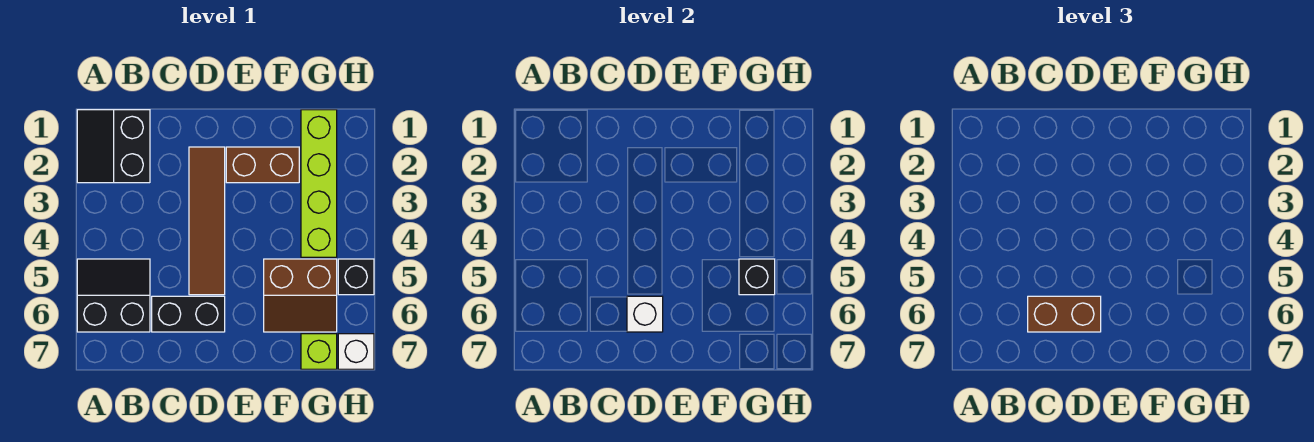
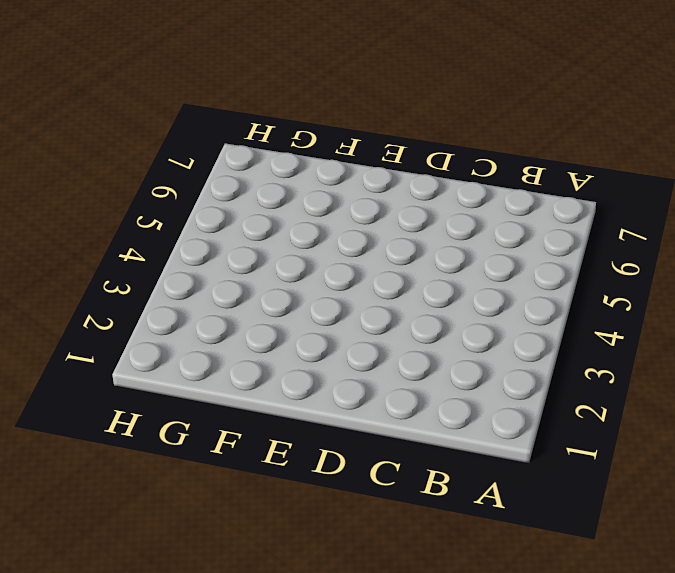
none -> black slope A1:B2 level 1 top B
none -> black slope A5:B6 level 1 top 6
none -> black brick C6:D6 level 1

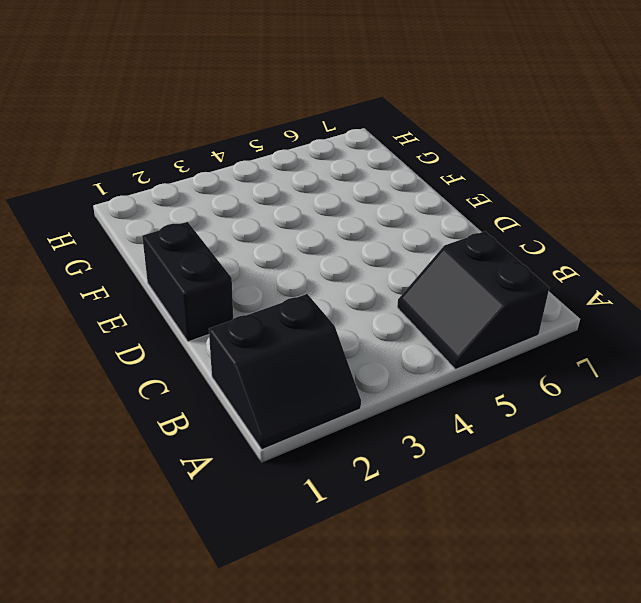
black brick D1:E1 level 1 -> black brick C6:D6 level 1
none -> brown tile D2:D5 level 1
none -> brown brick E2:F2 level 1
none -> brown slope F5:G6 level 1 top 5

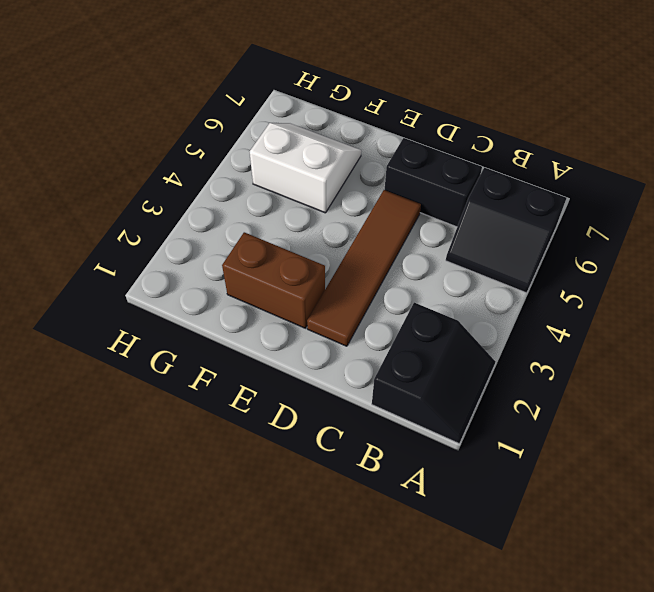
white slope F5:G6 level 1 top 5 -> brown slope F5:G6 level 1 top 5
none -> lime brick G1:G4 level 1
none -> lime brick G7 level 1
none -> black brick H5 level 1

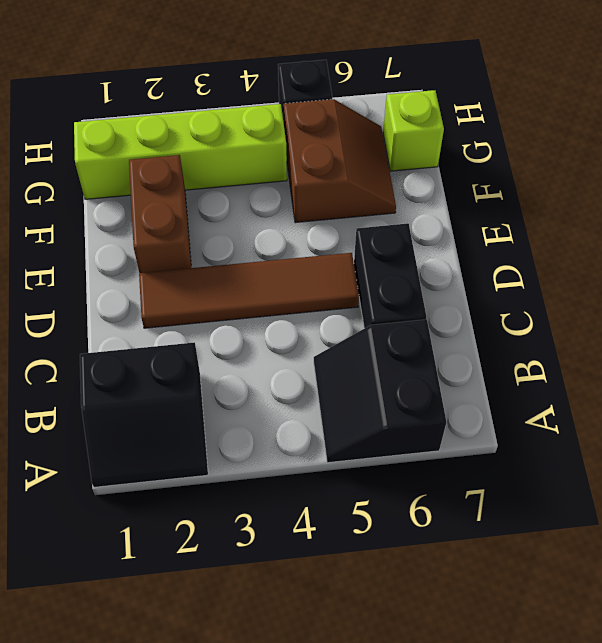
none -> white brick H7 level 1
none -> white brick D6 level 2
none -> black brick G5 level 2

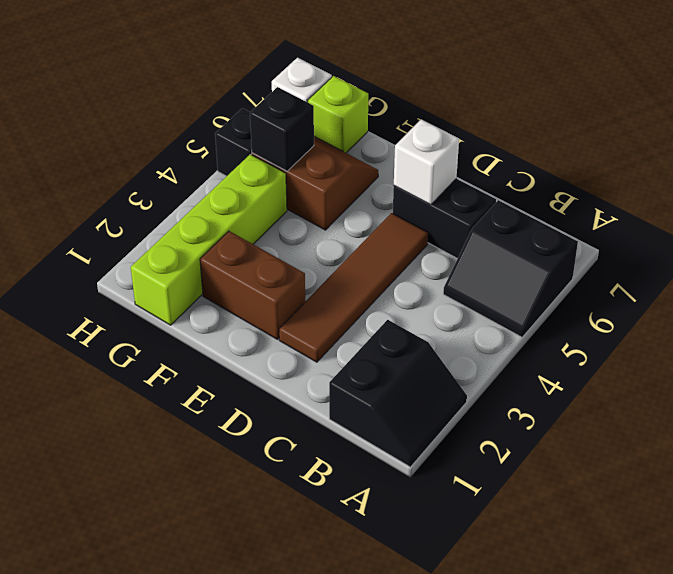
none -> brown brick C6:D6 level 3

